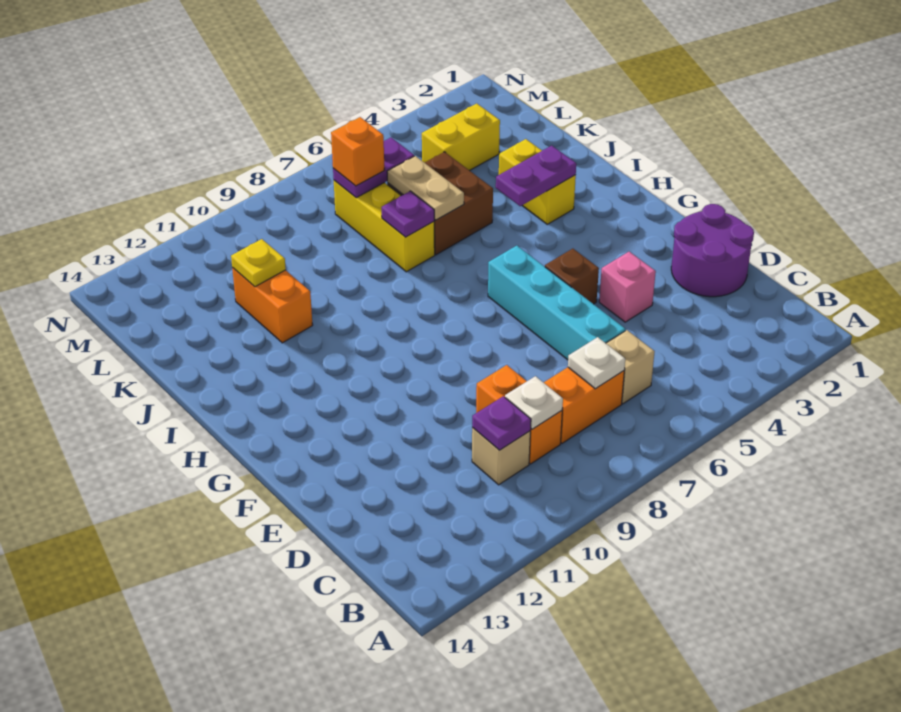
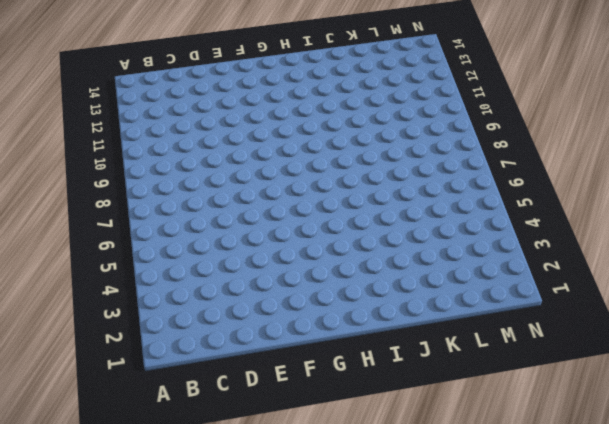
none -> tan brick C6 level 1
none -> orange brick C7:C8 level 1
none -> orange brick C9:D9 level 1

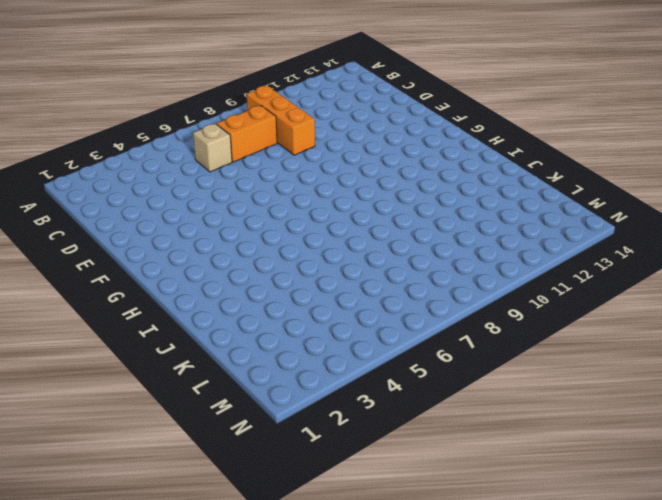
orange brick B9:D9 level 1 -> orange brick C9:D9 level 1
none -> tan brick C10 level 1
none -> purple round brick D1:E2 level 1
none -> cyan brick D6:G6 level 1

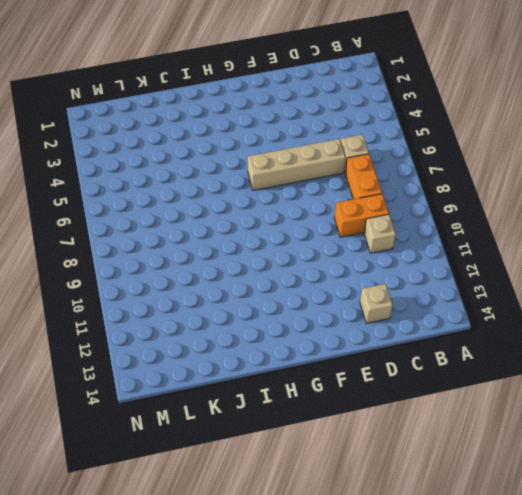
tan brick D6:G6 level 1 -> cyan brick D6:G6 level 1
tan brick D13 level 1 -> none
none -> purple round brick D1:E2 level 1
none -> pink brick E4 level 1
none -> brown brick F5 level 1

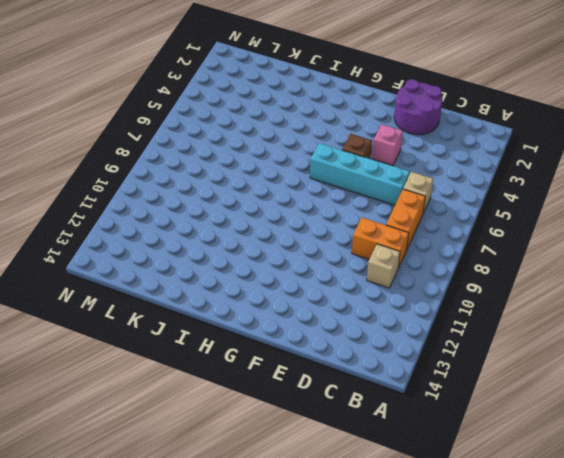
none -> yellow brick I3:J3 level 1
none -> brown brick J5:K6 level 1
none -> yellow brick J7:L7 level 1

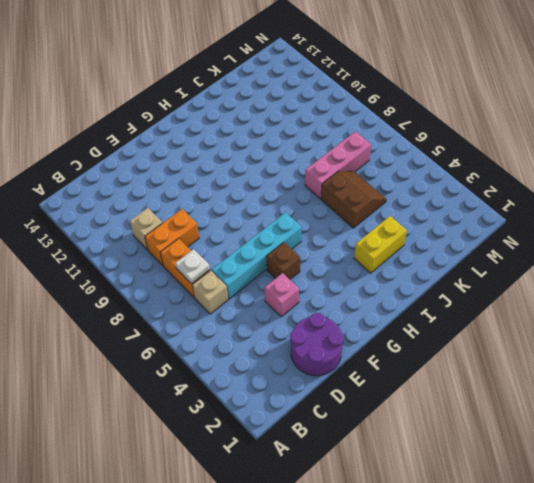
brown slope J5:K6 level 1 top J -> brown brick J5:K6 level 1
pink brick J7:L7 level 1 -> yellow brick J7:L7 level 1
none -> orange brick J11:K11 level 1
none -> yellow brick L3:L4 level 1
none -> white plate C9 level 2

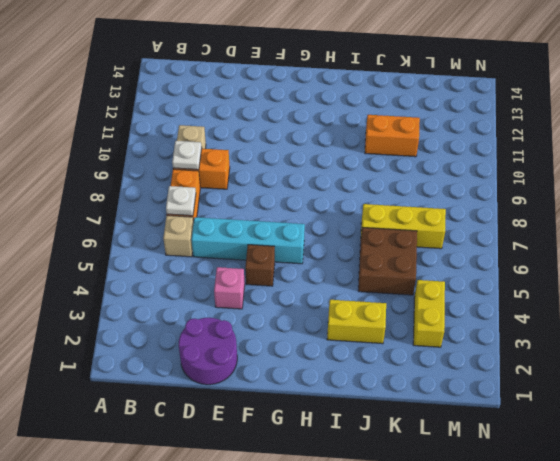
none -> purple plate C10 level 2
none -> purple plate I3:I4 level 2
none -> tan plate J6:K6 level 2

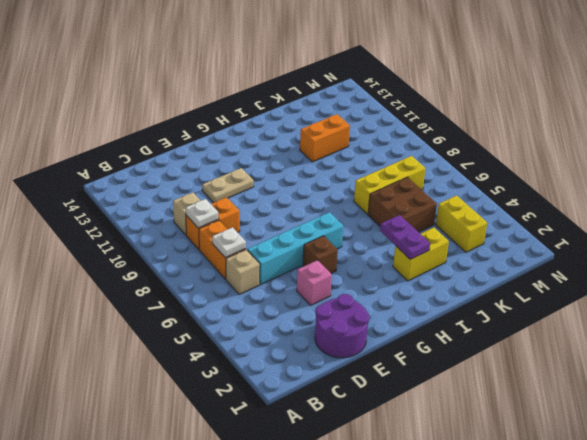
tan plate E11:F11 level 1 -> tan plate J6:K6 level 2
none -> purple plate C10 level 2
none -> purple plate J7 level 2
none -> yellow plate K11 level 2

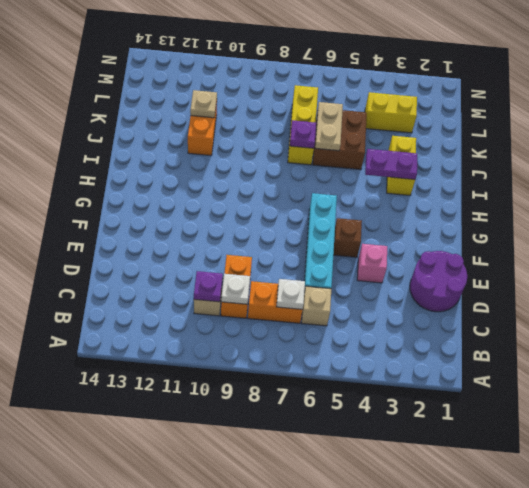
tan plate K11 level 2 -> yellow plate K11 level 2
none -> purple plate L6:L7 level 2
none -> orange brick L7 level 3

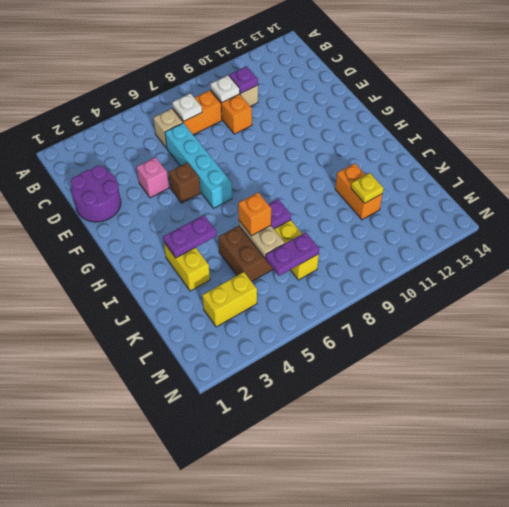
orange brick J6 level 3 -> orange brick L7 level 3

